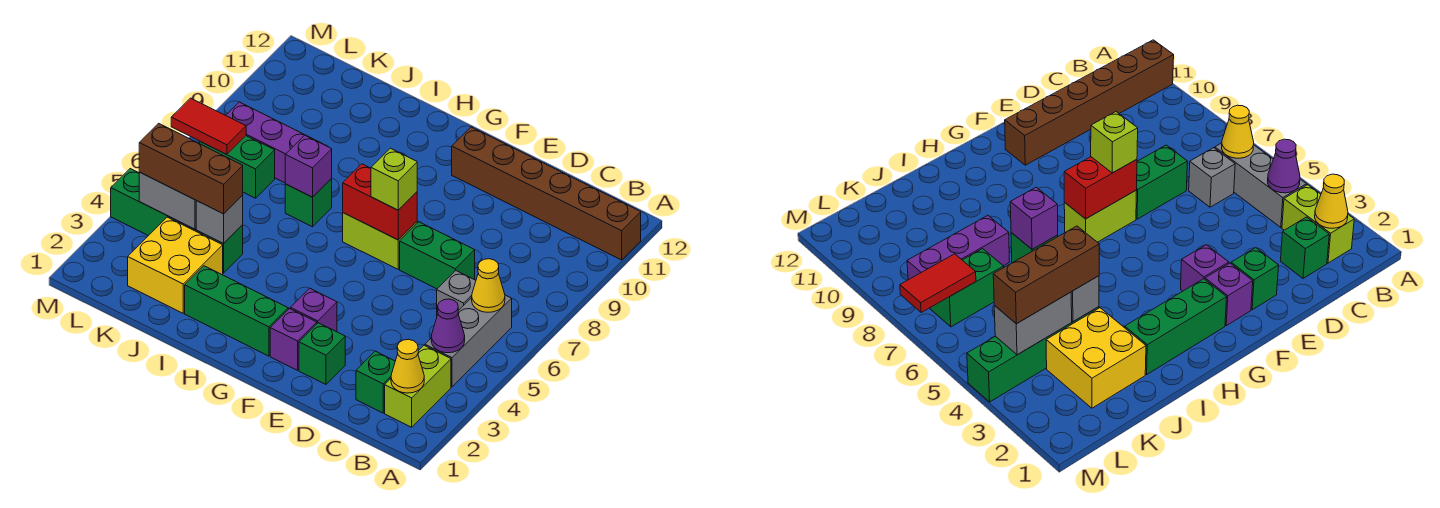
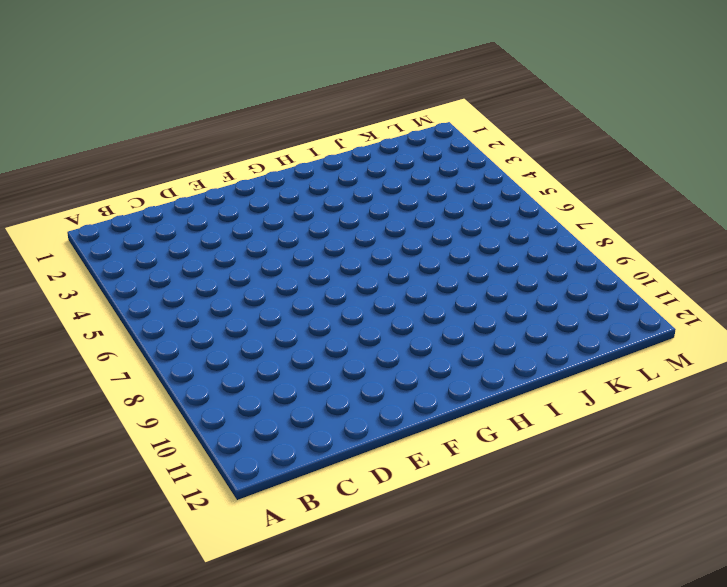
none -> brown brick A11:F11 level 1
none -> lime brick B2:B3 level 1
none -> grey brick B4:B6 level 1

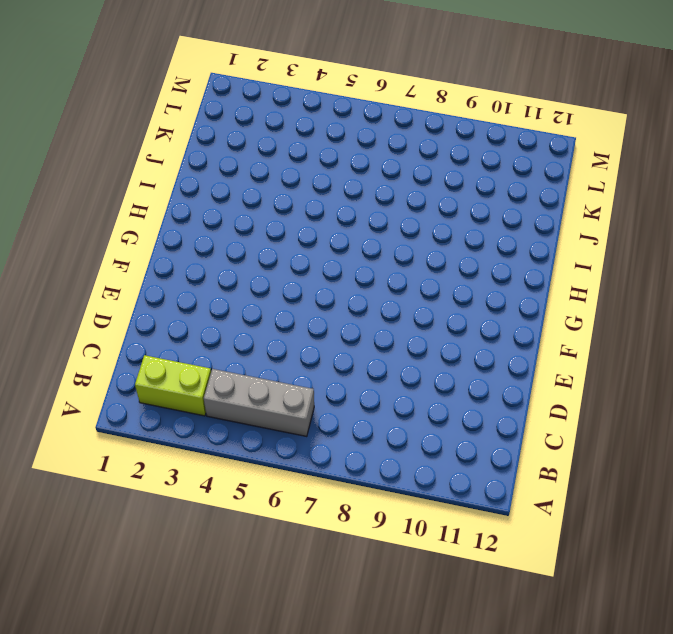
none -> brown brick A11:F11 level 1
none -> green brick C2 level 1
none -> grey brick C6 level 1

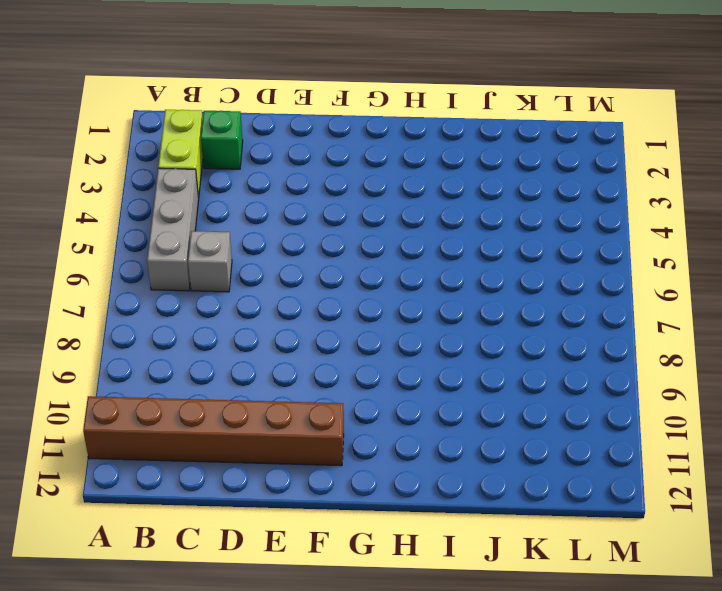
none -> green brick D7:E7 level 1
none -> green brick E2 level 1
none -> purple brick F2 level 1

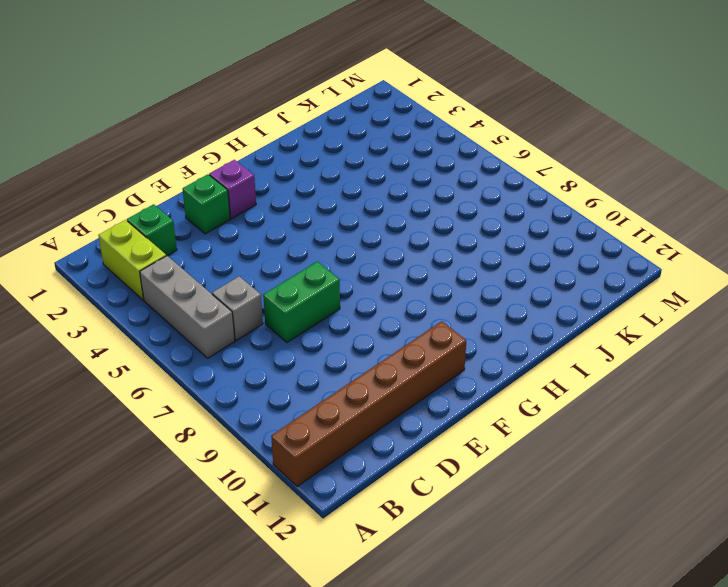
none -> purple brick F3 level 1
none -> lime brick F7:G7 level 1
none -> green brick G2:I2 level 1

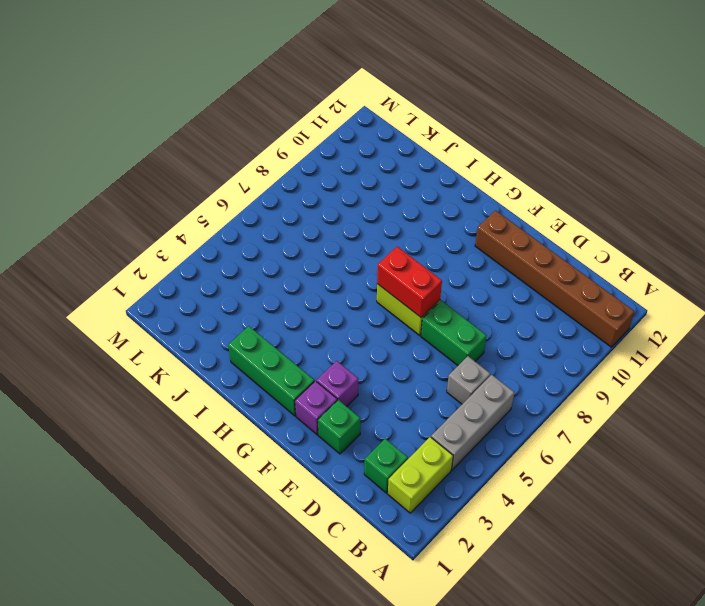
none -> green brick I7 level 1
none -> yellow brick J2:K3 level 1
none -> green brick J4:M4 level 1

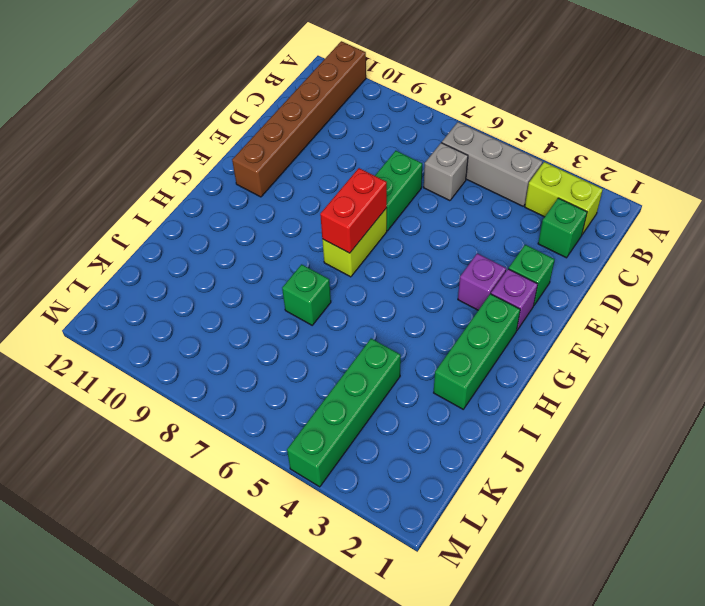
none -> yellow brick J2:K3 level 1
none -> purple brick J8:L8 level 1
none -> green brick K7:L7 level 1

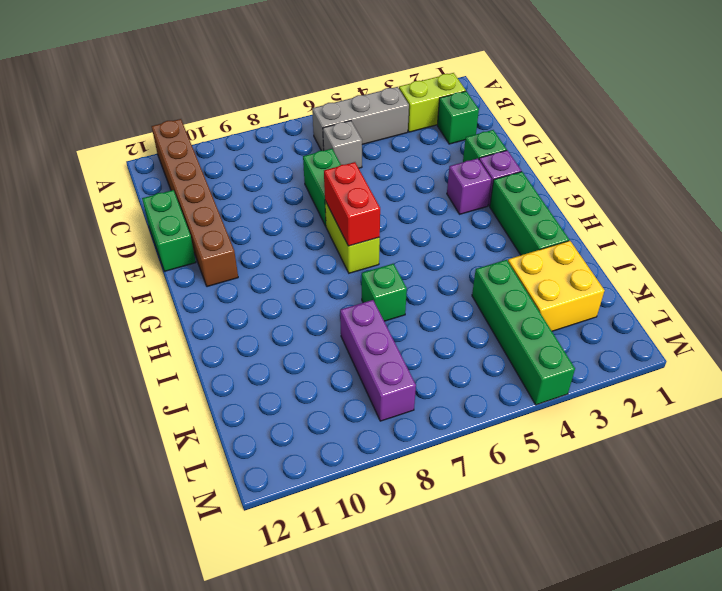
green brick D12:E12 level 1 -> green brick K7:L7 level 1
none -> yellow cone B2 level 2
none -> purple cone B4 level 2
none -> yellow cone B6 level 2

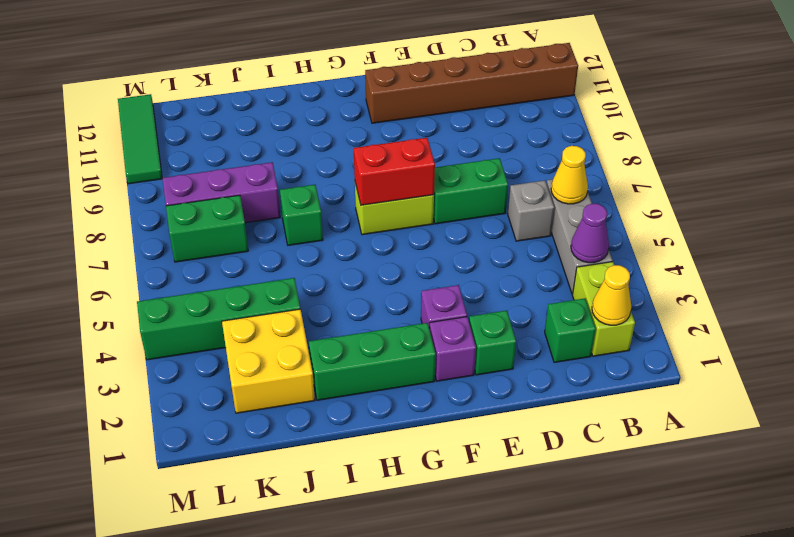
green tile M10:M12 level 1 -> none
none -> purple brick I7 level 2
none -> grey brick J4 level 2
none -> grey brick K4:L4 level 2

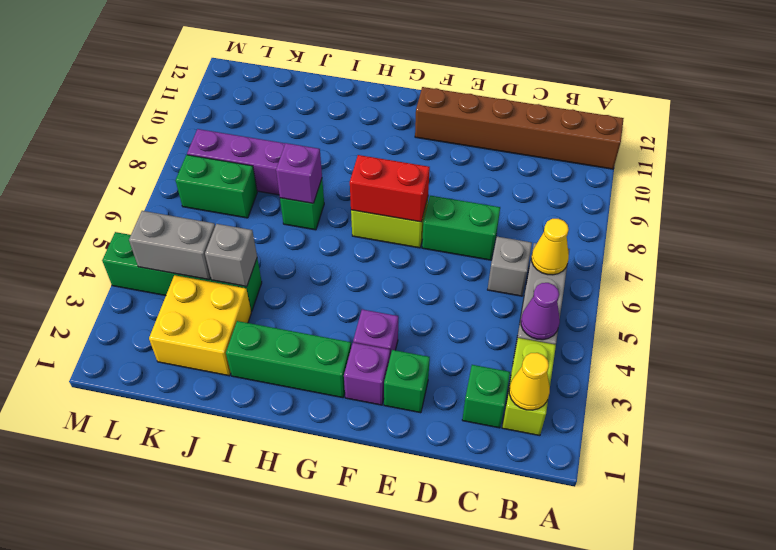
none -> red tile L7:M7 level 2
none -> lime brick F7 level 3
none -> brown brick J4:L4 level 3

